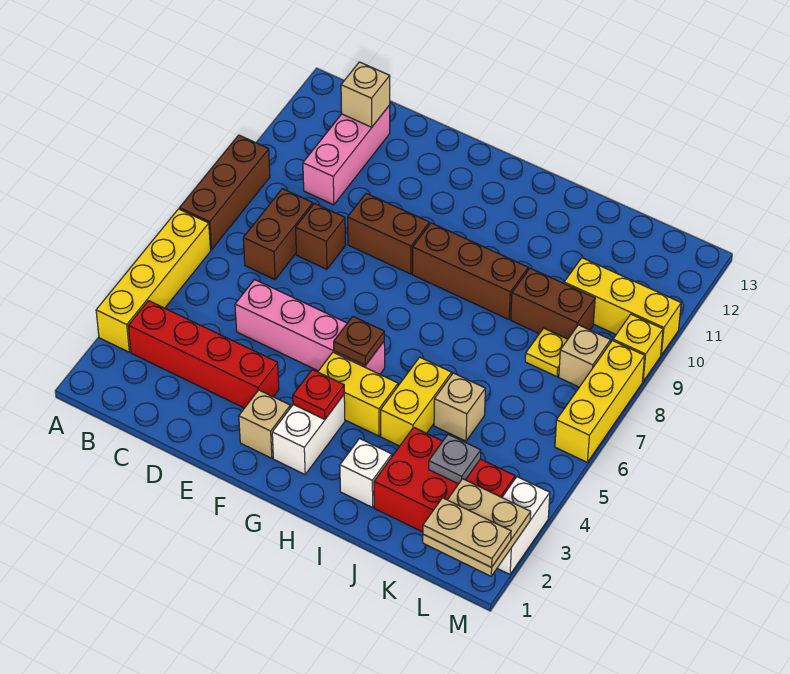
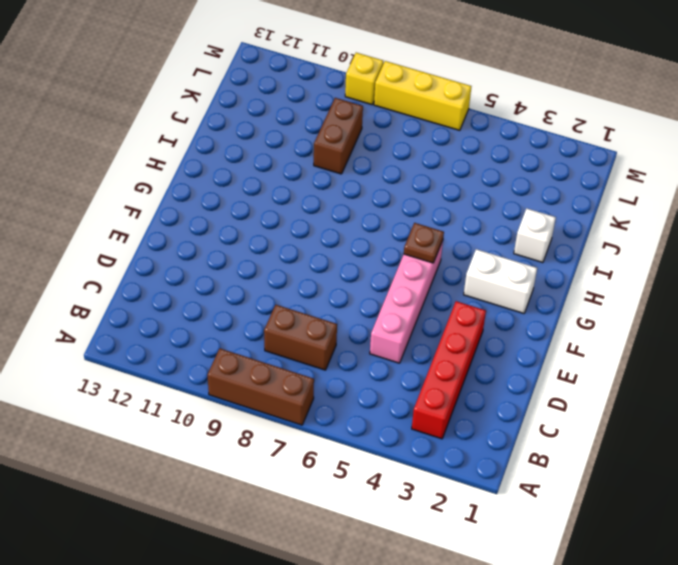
none -> yellow brick A3:A6 level 1
none -> pink brick C10:C12 level 1
none -> brown brick D8 level 1

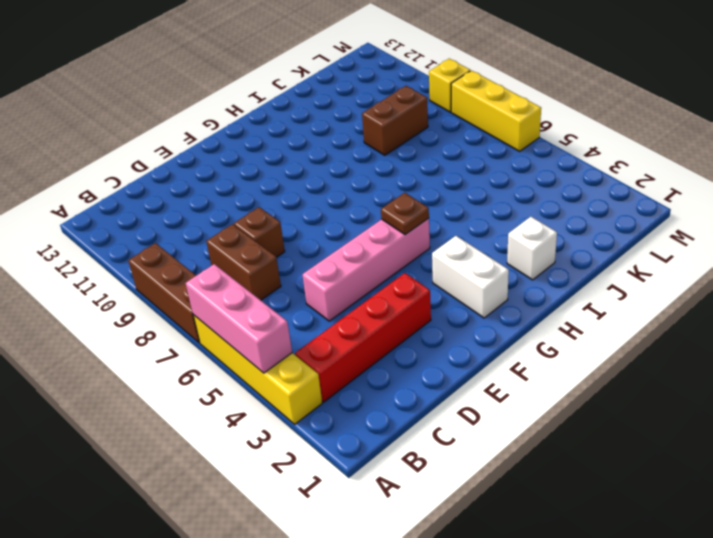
pink brick A4:A6 level 2 -> pink brick C10:C12 level 1
none -> brown brick E9:F9 level 1
none -> tan brick F2 level 1
none -> yellow brick G4:H4 level 1

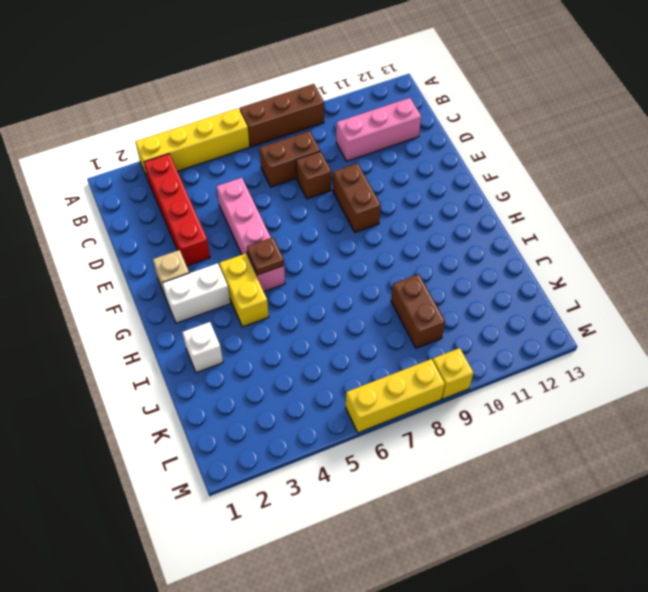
none -> brown brick G9:I9 level 1
none -> yellow brick I4:I5 level 1
none -> red brick J2:L3 level 1

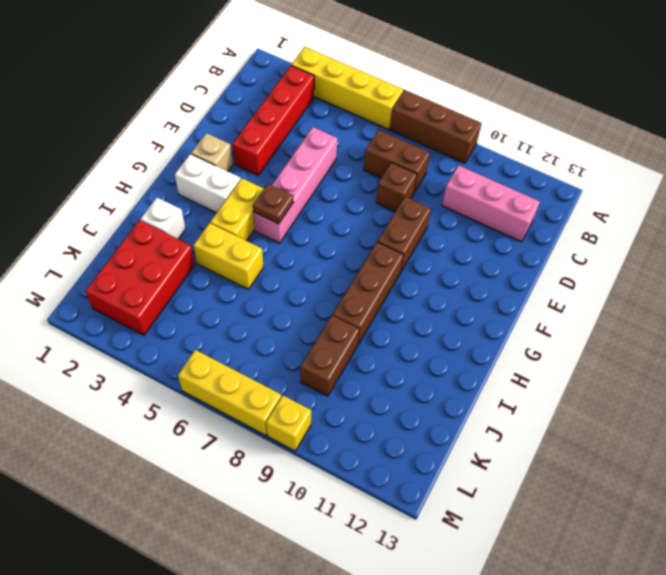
none -> tan brick J5 level 1
none -> yellow plate K8 level 1
none -> yellow brick K10:M10 level 1

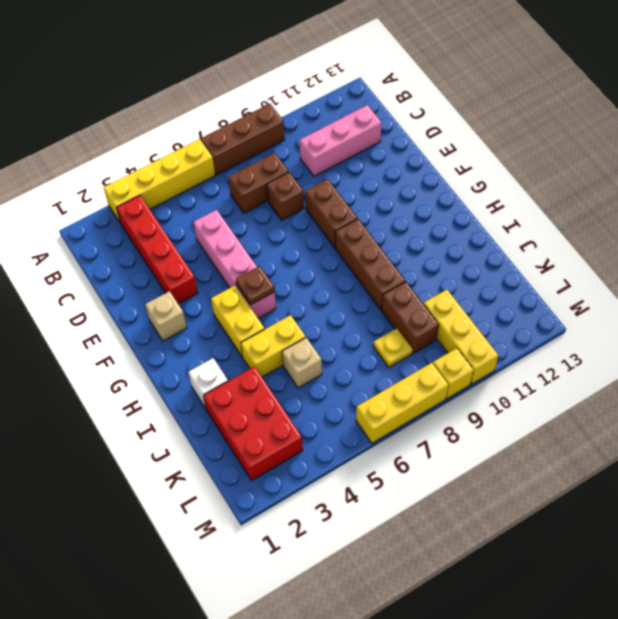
none -> white brick G2:G3 level 1
none -> tan brick L8 level 1
none -> white brick M2:M3 level 1

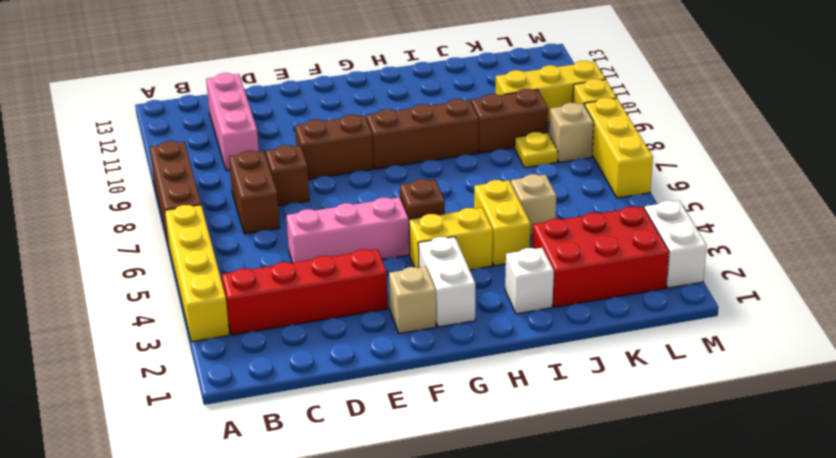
none -> tan brick C12 level 2
none -> red plate G3 level 2
none -> grey plate K3 level 2

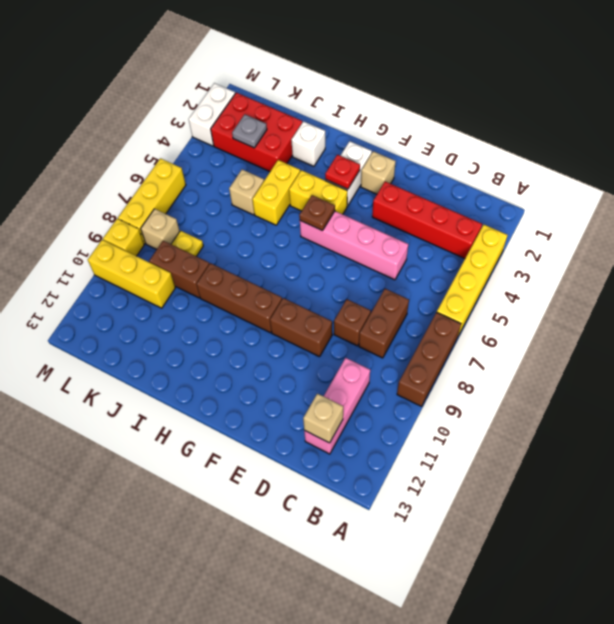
none -> tan plate L1:M2 level 2
none -> tan plate L1:M1 level 3

